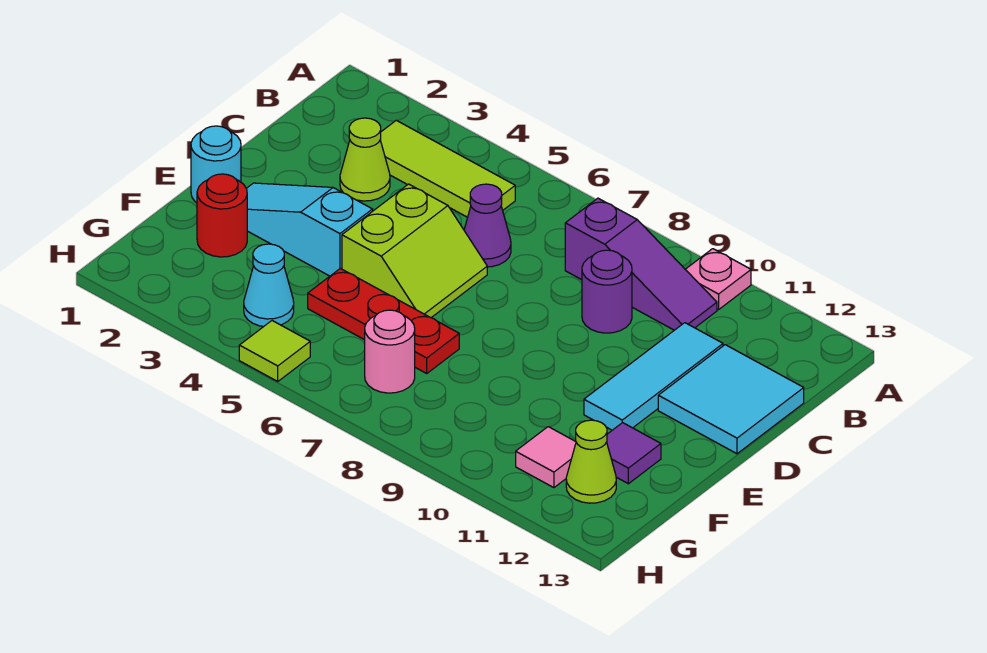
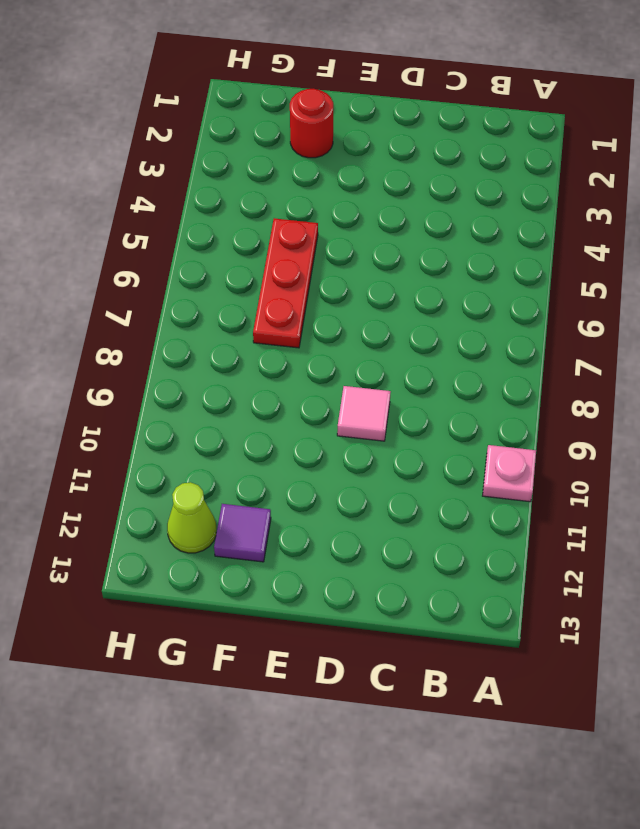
pink tile D9 level 1 -> pink tile G11 level 1
none -> lime tile B3:B5 level 1
none -> purple slope B8:B10 level 1 top 8
none -> lime cone C3 level 1

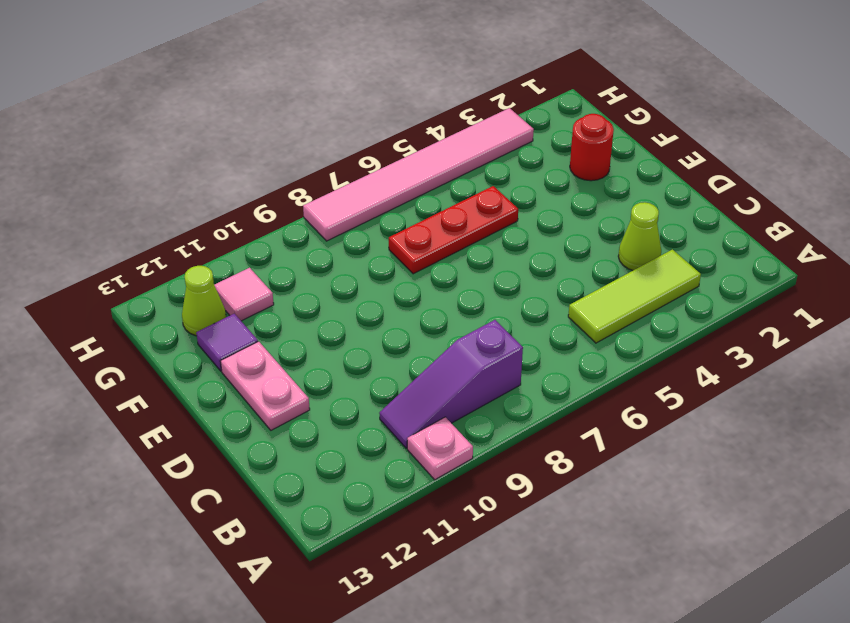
pink plate D12:E12 level 1 -> cyan tile C12:D13 level 1
pink tile H3:H8 level 1 -> lime tile H5 level 1
none -> purple cone C6 level 1
none -> purple round brick C9 level 1
none -> cyan tile C11:E11 level 1

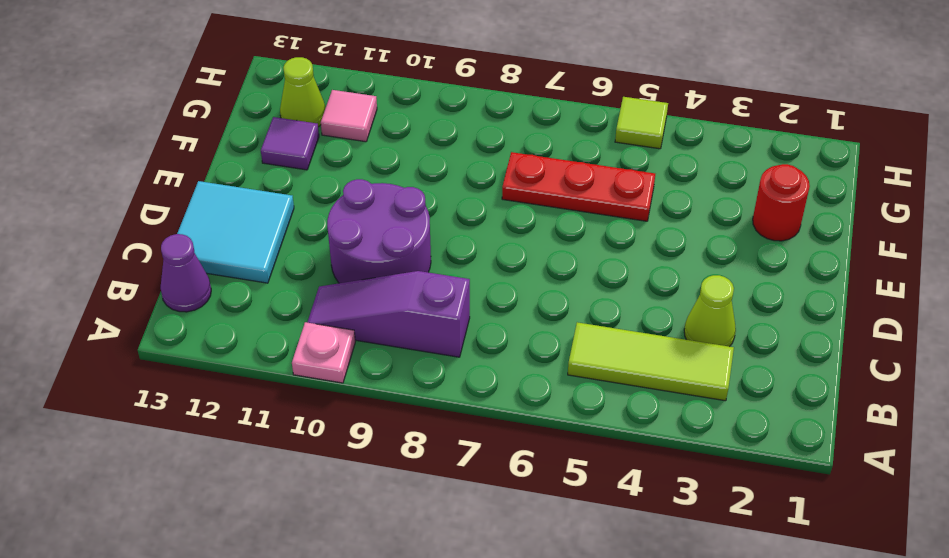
purple cone B13 level 1 -> purple cone C6 level 1
purple round brick C9:D10 level 1 -> purple round brick C9 level 1
none -> cyan tile C11:E11 level 1
none -> lime slope D5:E6 level 1 top 5
none -> cyan round brick E1 level 1

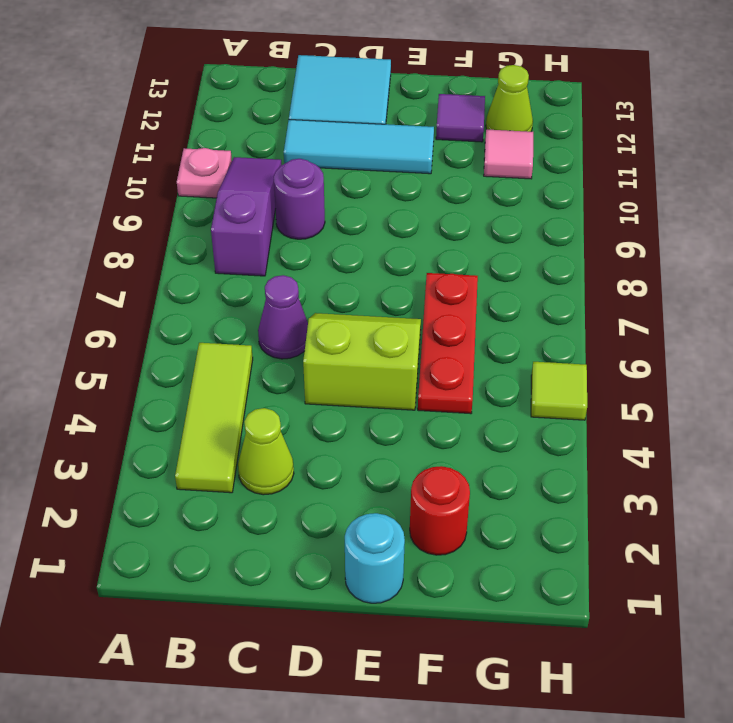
none -> cyan slope E2:E4 level 1 top 4
none -> cyan cone G4 level 1
none -> pink round brick G7 level 1

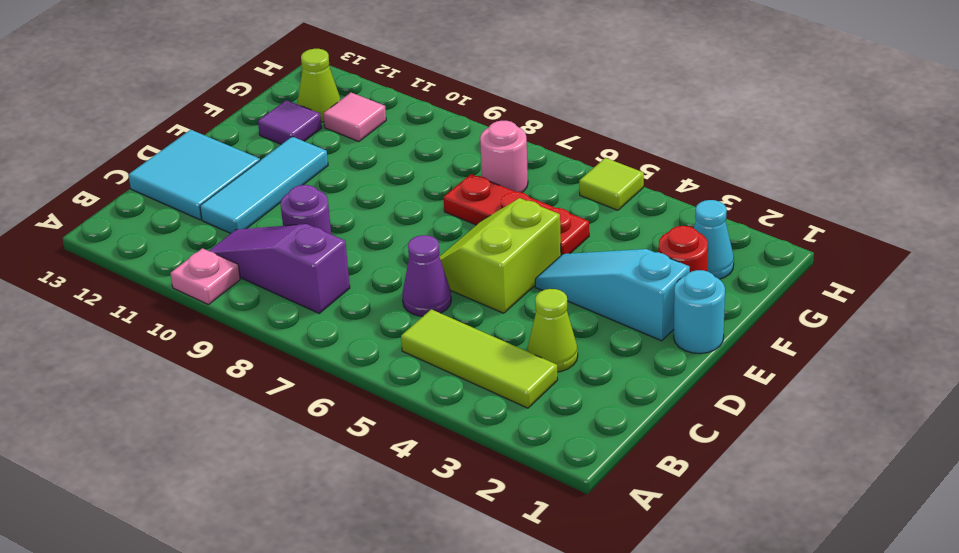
cyan slope E2:E4 level 1 top 2 -> cyan slope E2:E4 level 1 top 4
cyan cone G2 level 1 -> cyan cone G4 level 1

